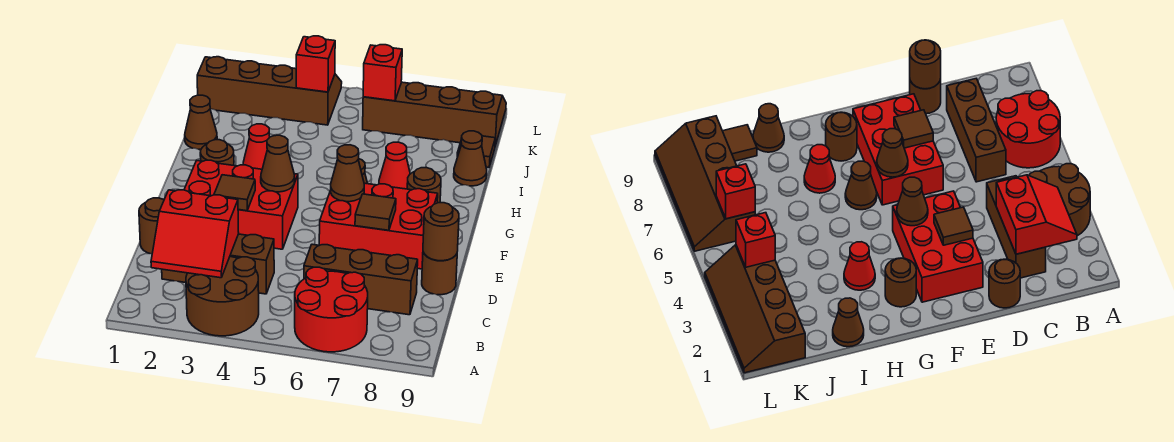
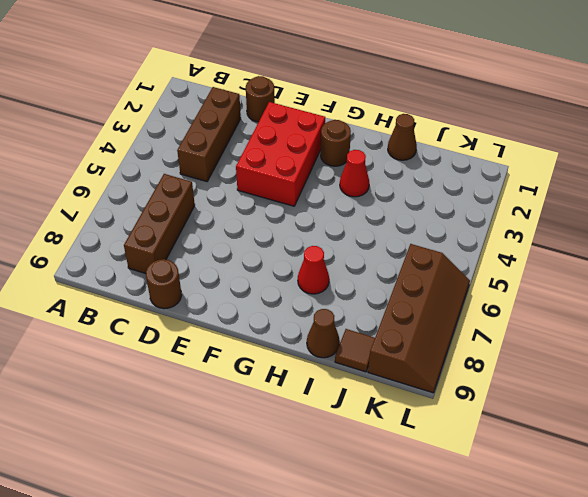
none -> brown round brick A3:B4 level 1
none -> red round brick A6:B7 level 1
none -> red brick E6:F8 level 1

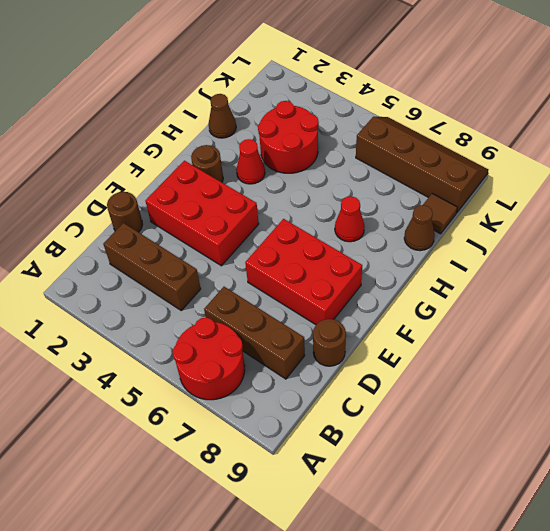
red round brick I3:J4 level 1 -> none
none -> brown round brick A3:B4 level 1
none -> brown cone G6 level 1
none -> brown round brick G8 level 1

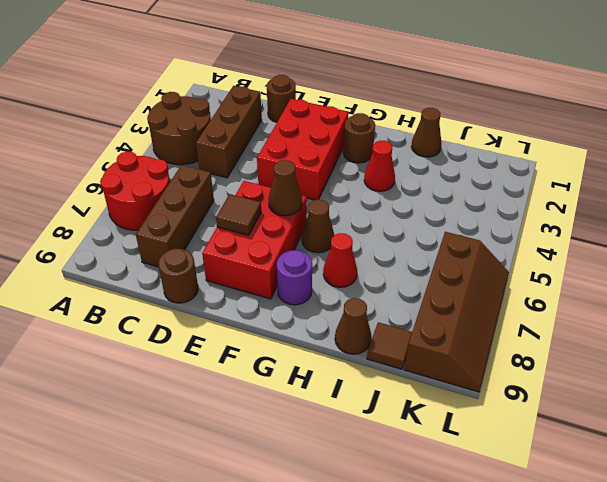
purple round brick G8 level 1 -> brown round brick G8 level 1
none -> brown slope K1:L4 level 1 top K
none -> red slope B2:C3 level 2 top C
none -> brown round brick D9 level 2

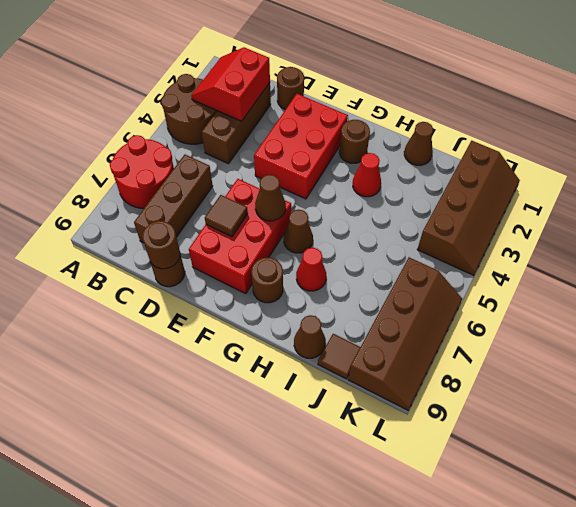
none -> brown tile E3 level 2
none -> brown cone F4 level 2
none -> red brick K4 level 2

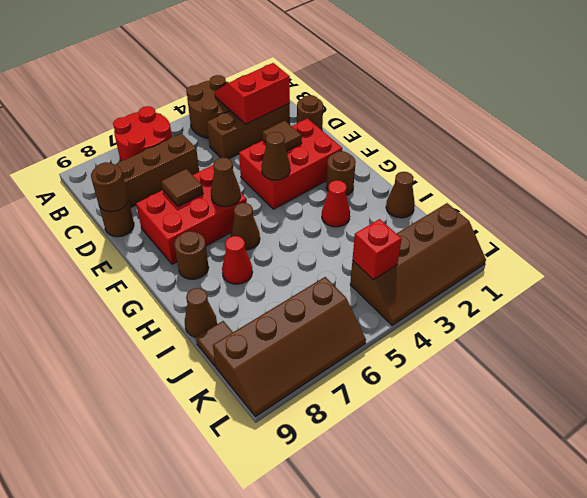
none -> red brick K6 level 2

